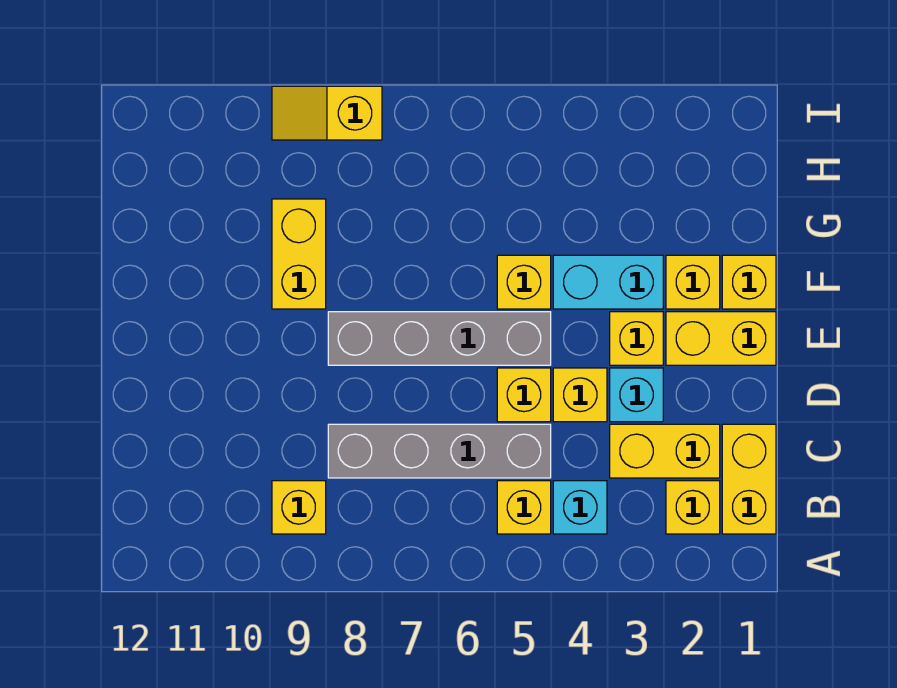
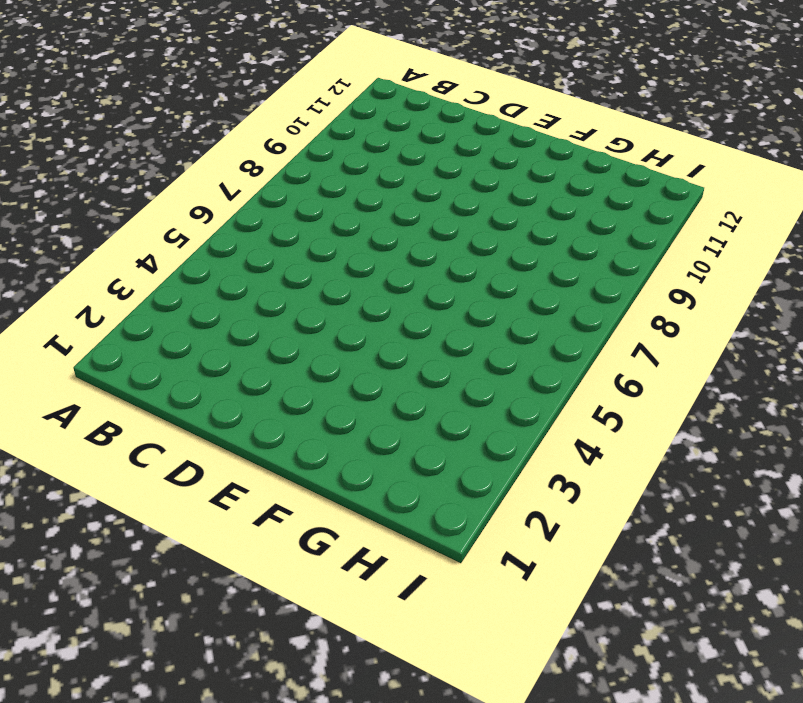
none -> yellow brick B1:C1 level 1
none -> yellow brick B2 level 1
none -> cyan brick B4 level 1

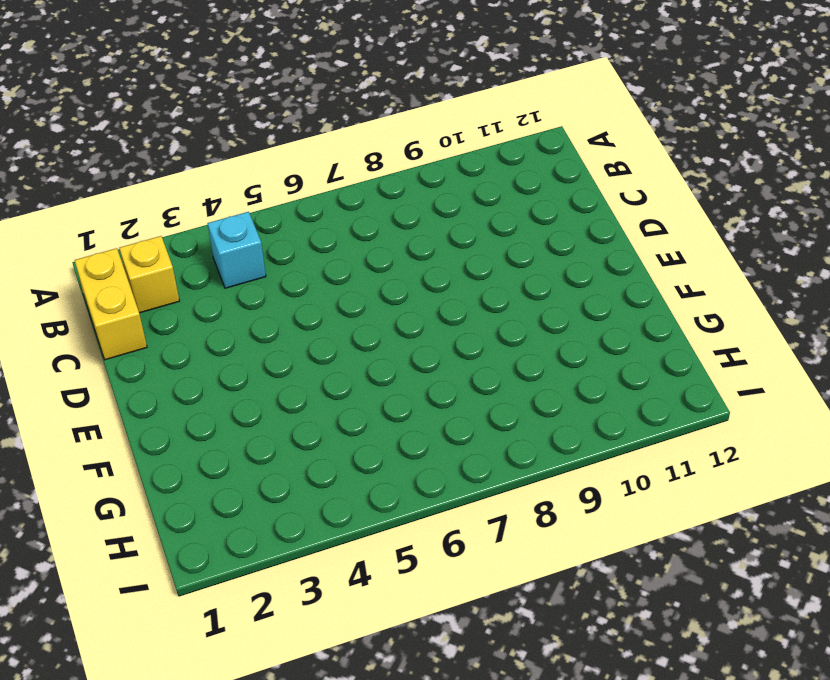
none -> yellow brick B5 level 1
none -> yellow brick B9 level 1
none -> yellow brick C2:C3 level 1

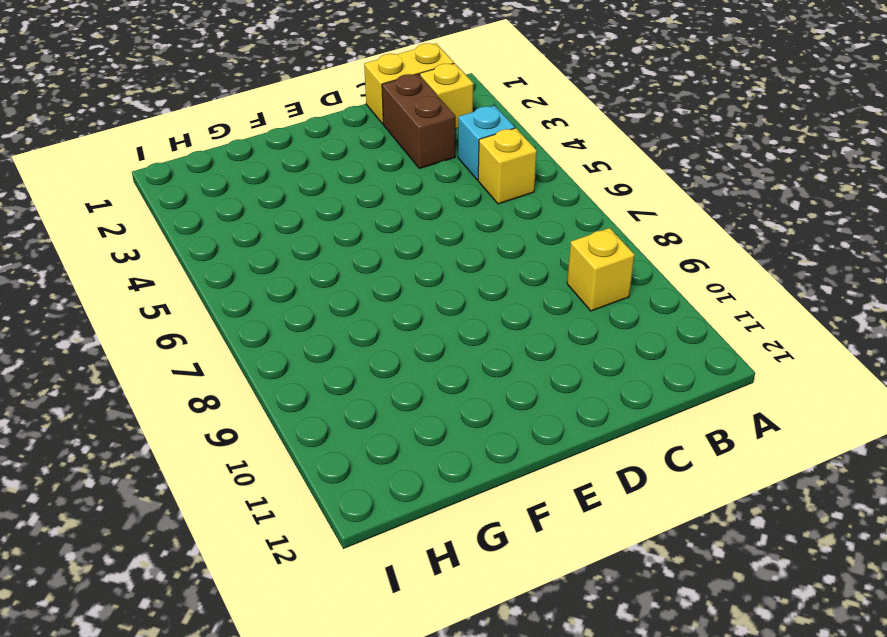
brown brick C2:C3 level 1 -> yellow brick C2:C3 level 1
none -> grey brick C5:C8 level 1
none -> cyan brick D3 level 1
none -> yellow brick D4 level 1

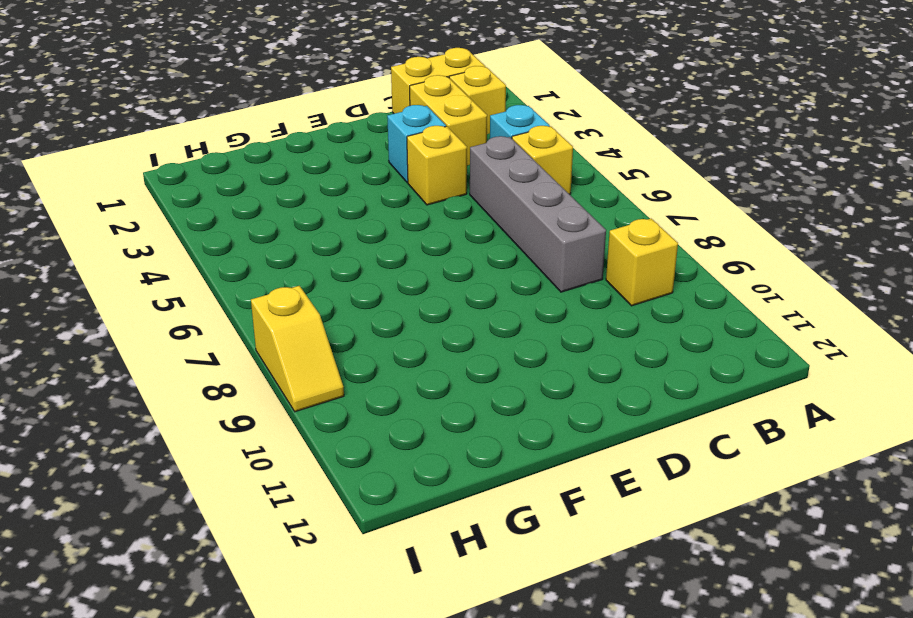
none -> yellow brick D5 level 1
none -> yellow brick E1:E2 level 1
none -> yellow brick E3 level 1

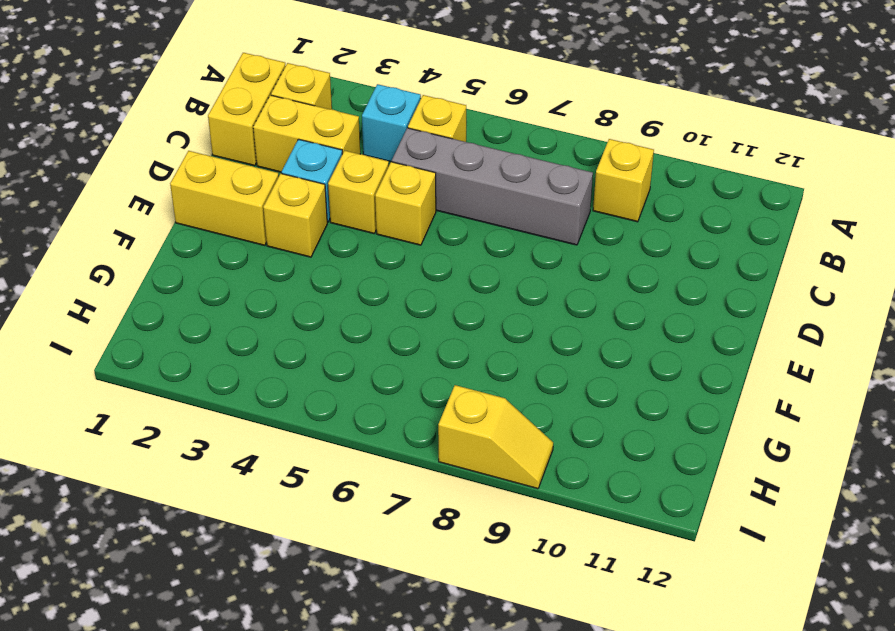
none -> grey brick E5:E8 level 1
none -> yellow brick F1 level 1
none -> yellow brick F2 level 1

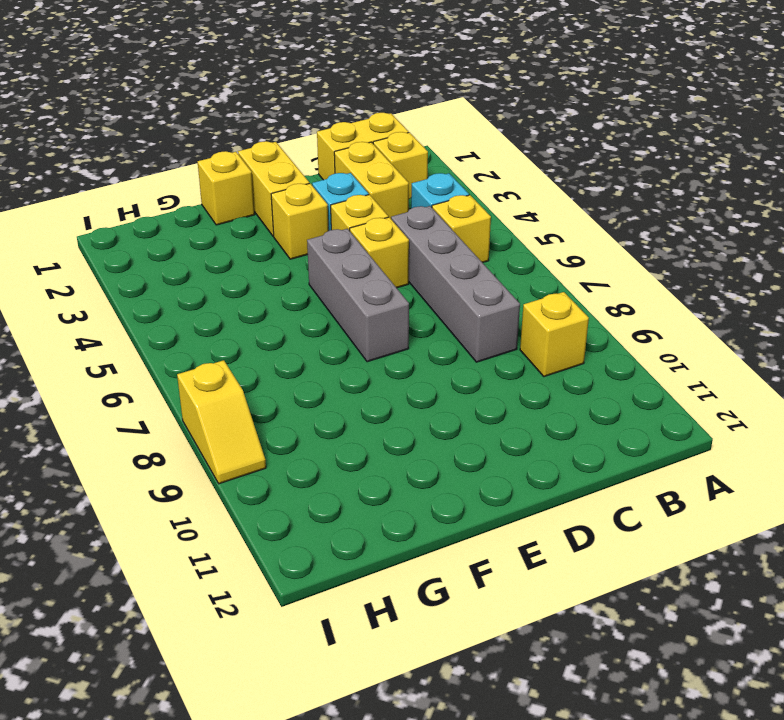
grey brick E5:E7 level 1 -> grey brick E5:E8 level 1
none -> yellow brick F2 level 1
none -> cyan brick F3:F4 level 1
none -> yellow brick F5 level 1

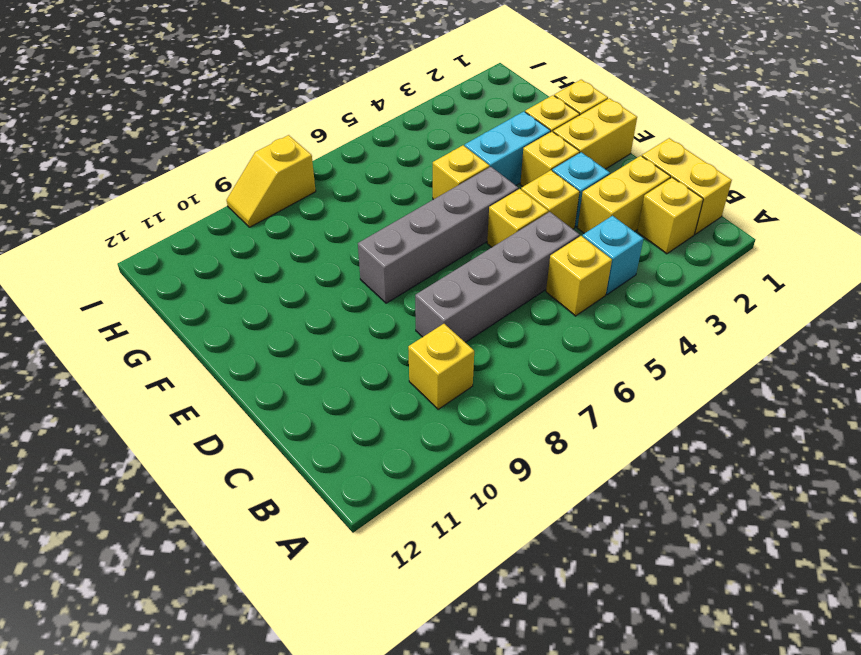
none -> yellow brick F9:G9 level 1

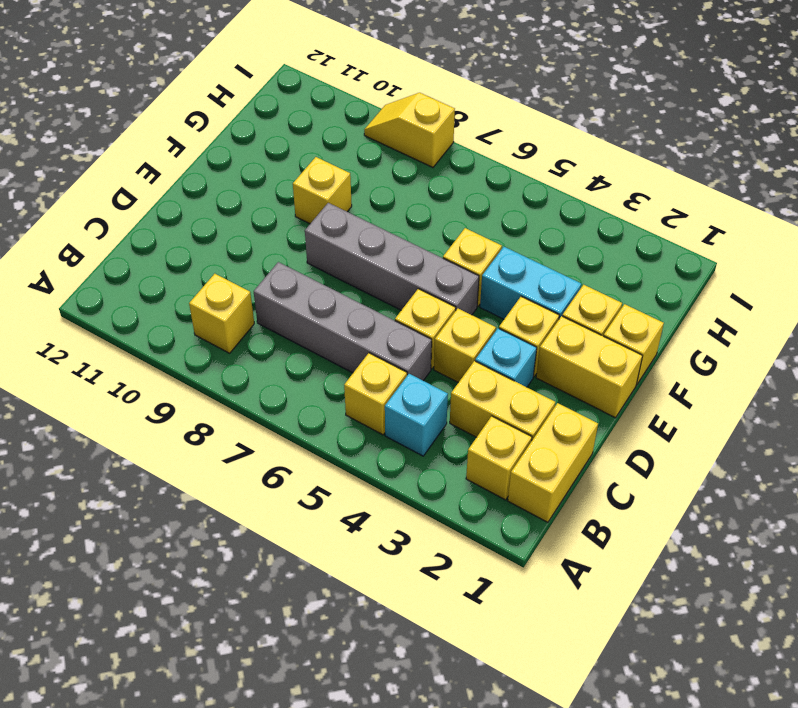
yellow brick F9 level 1 -> yellow brick F9:G9 level 1

